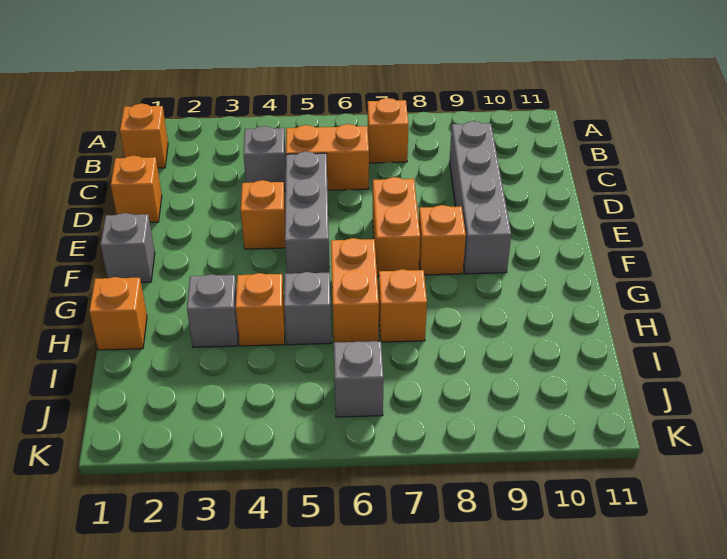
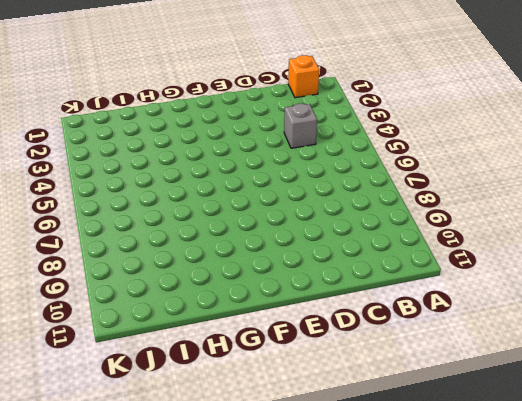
none -> orange brick B7 level 1
none -> orange brick C5:C6 level 1
none -> grey brick C9:F9 level 1

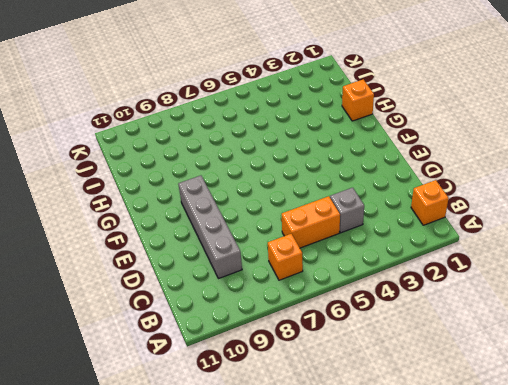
none -> orange brick D1 level 1
none -> grey brick D5:F5 level 1
none -> orange brick E4 level 1

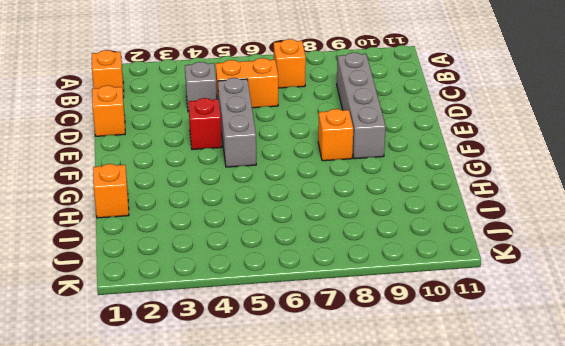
red brick E4 level 1 -> orange brick E4 level 1
none -> orange brick E7:F7 level 1
none -> grey brick F1 level 1
none -> orange brick G6:H6 level 1

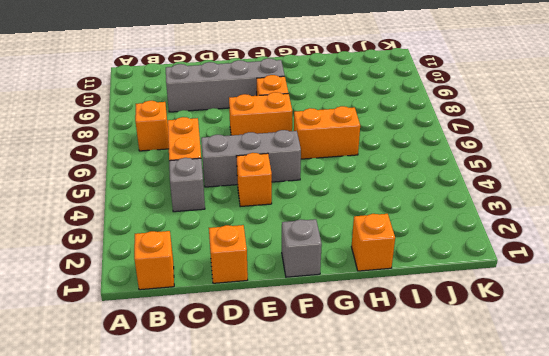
none -> grey brick H3 level 1
none -> orange brick H4 level 1
none -> grey brick H5 level 1

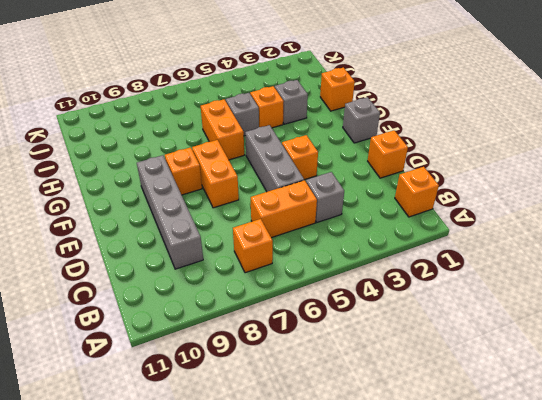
none -> orange brick H7 level 1
none -> grey brick J6 level 1

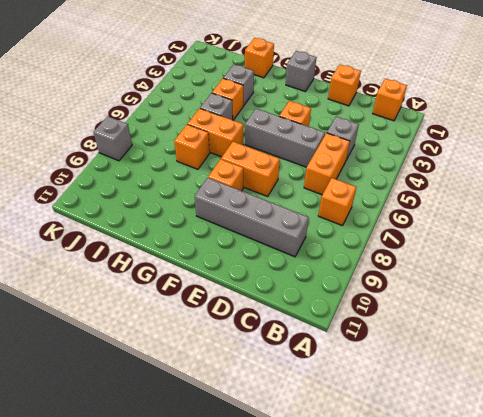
grey brick K8 level 1 -> grey brick J6 level 1

